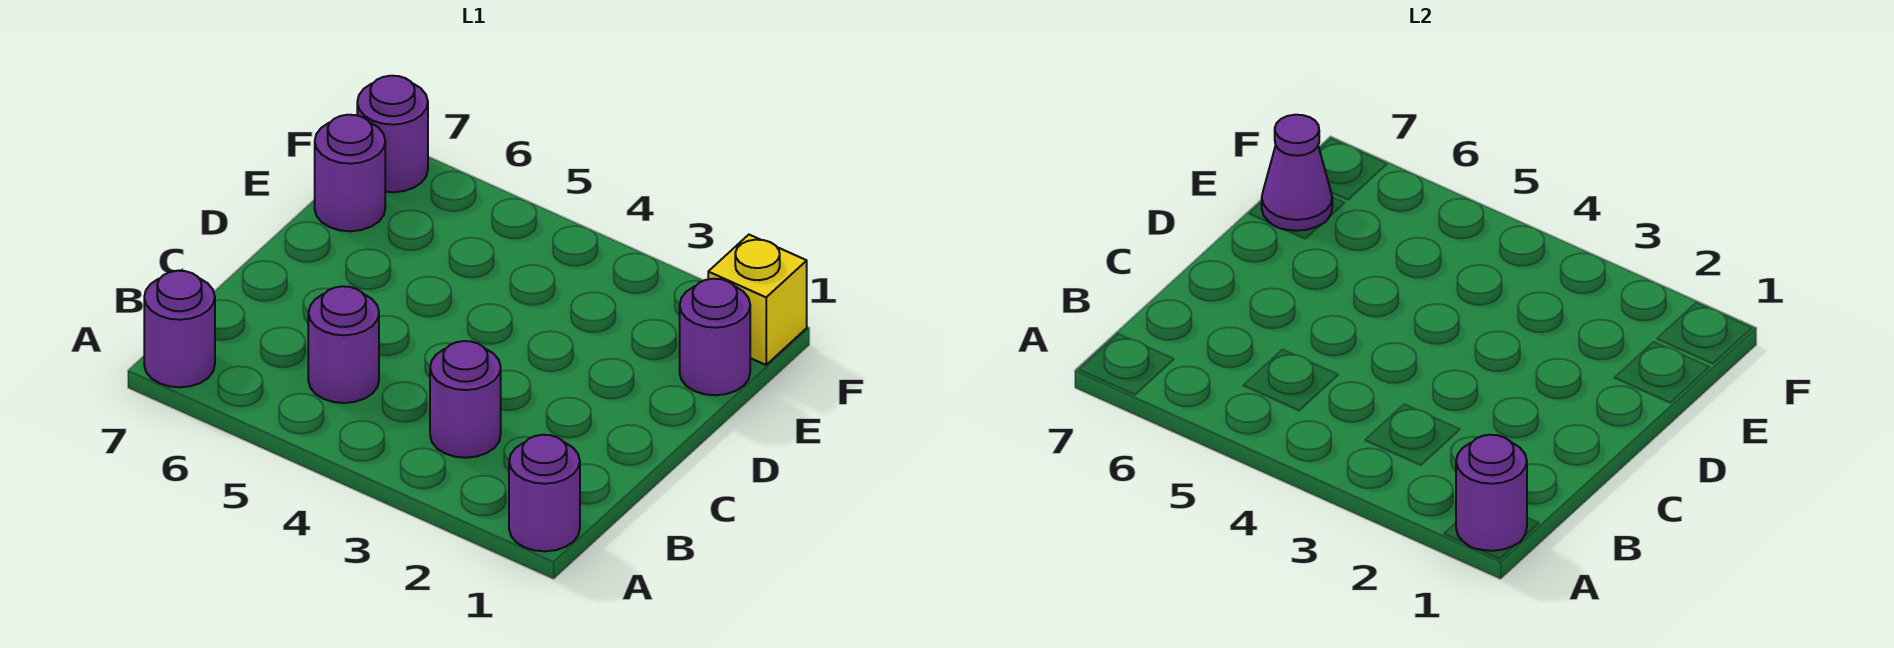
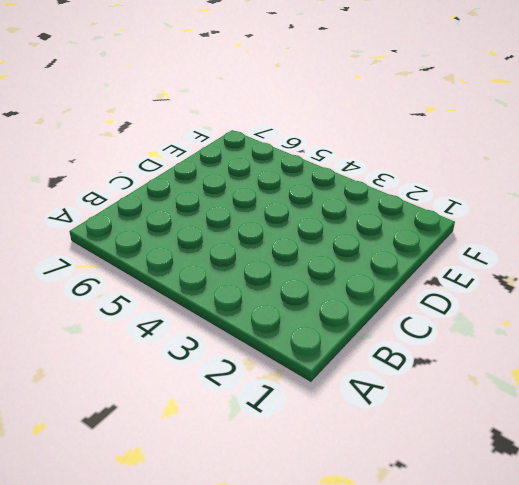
none -> purple round brick A1 level 1
none -> purple round brick A7 level 1

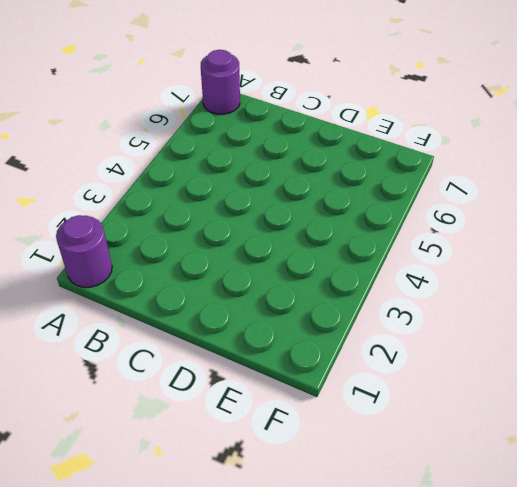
none -> purple round brick B3 level 1
none -> purple round brick B5 level 1

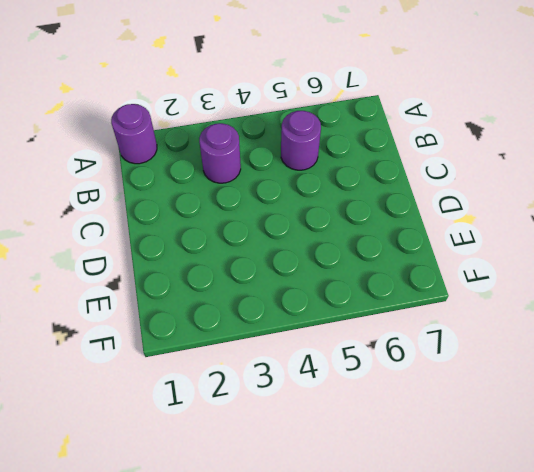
none -> purple round brick A7 level 1
none -> purple round brick E1 level 1

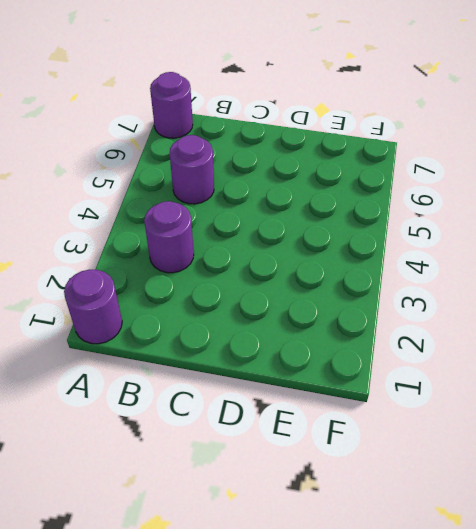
none -> purple round brick E1 level 1
none -> purple round brick E7 level 1

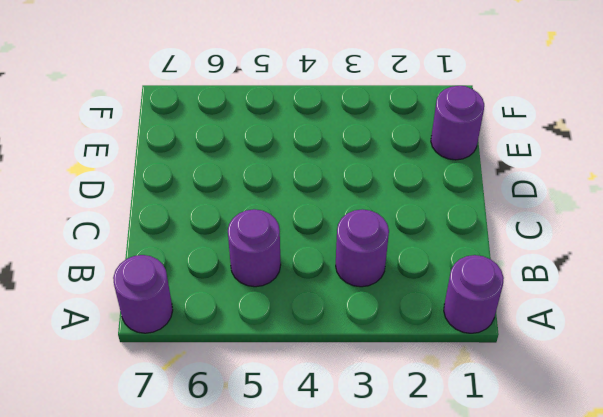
none -> purple round brick E7 level 1
none -> yellow brick F1 level 1

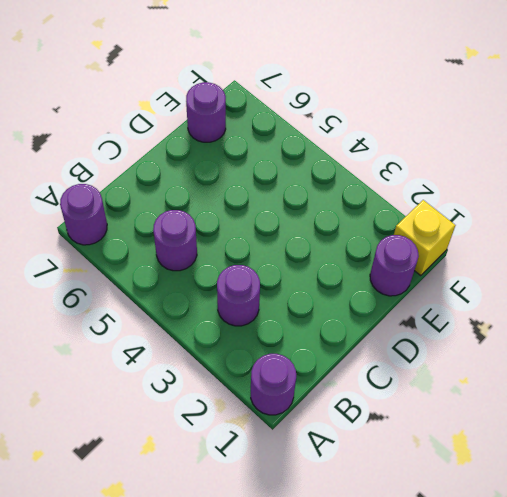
none -> purple round brick F7 level 1
none -> purple round brick A1 level 2

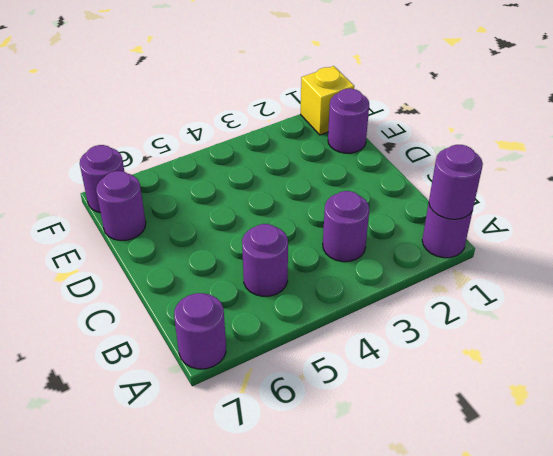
none -> purple cone E7 level 2

